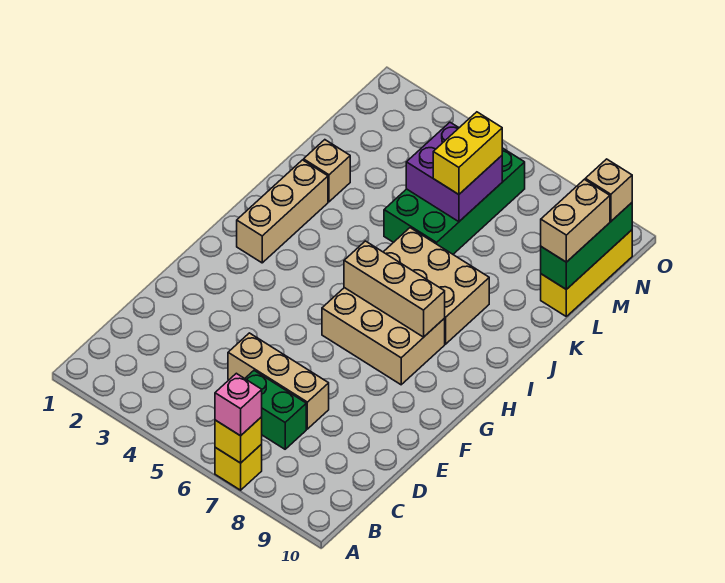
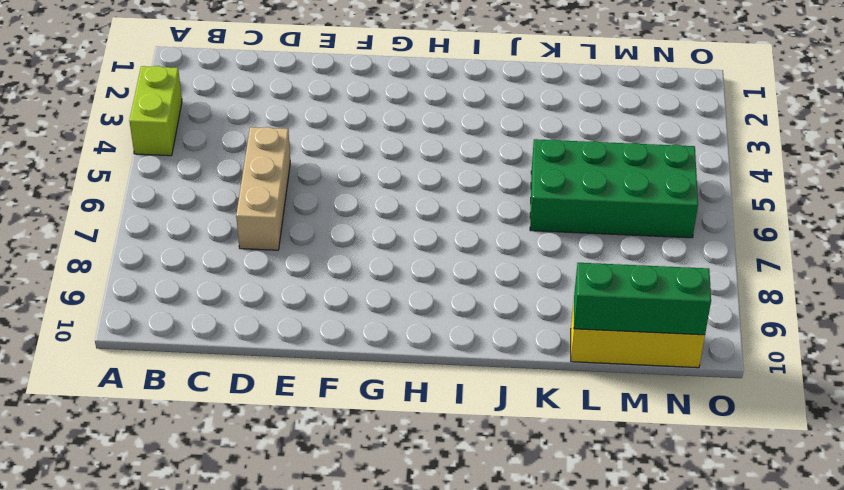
lime brick A3:A4 level 1 -> none
none -> yellow brick A7 level 1
none -> green brick C6:C7 level 1
none -> tan brick G6:H8 level 1

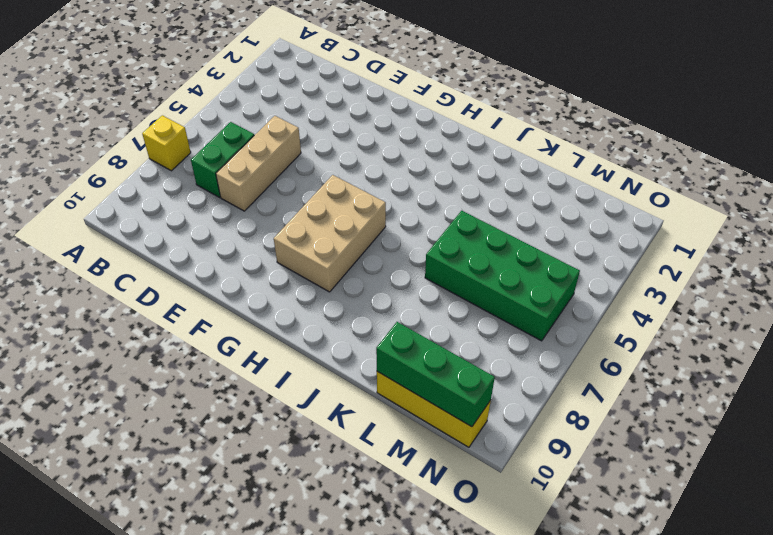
none -> tan brick H2:J2 level 1
none -> tan brick I6:J8 level 1
none -> tan brick K2 level 1

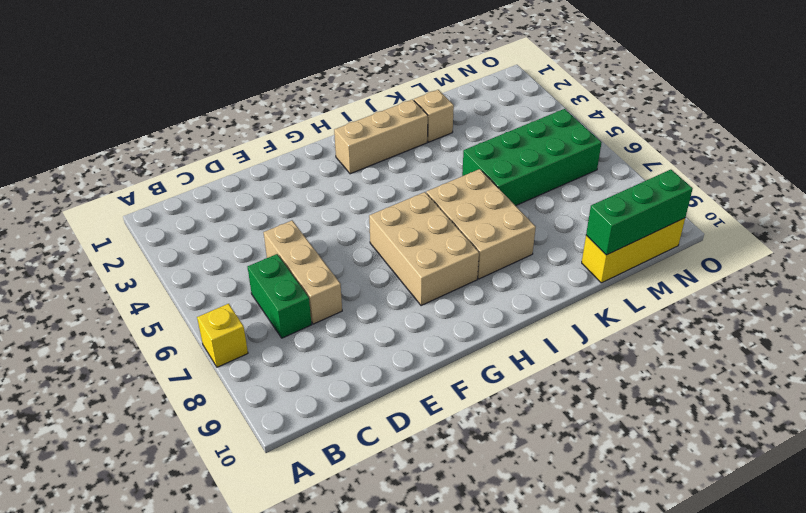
none -> yellow brick A7 level 2
none -> tan brick H6:H8 level 2
none -> purple brick L5:M6 level 2

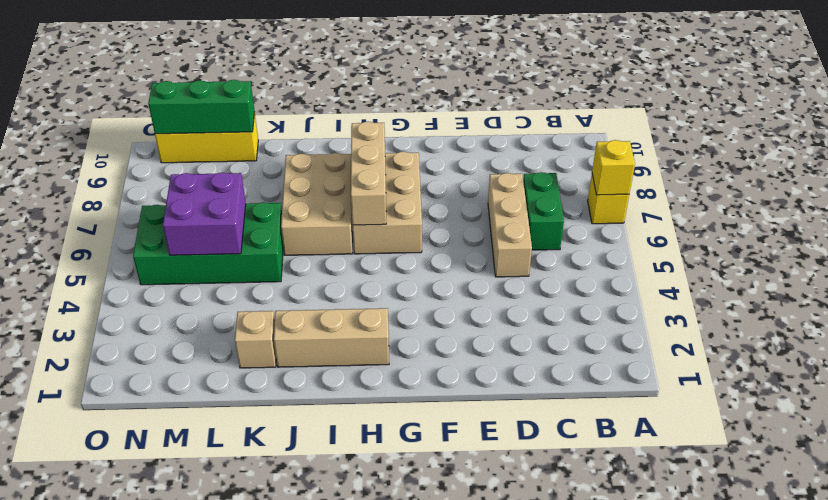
none -> pink brick A7 level 3
none -> yellow brick L6:M6 level 3
none -> tan brick L10:M10 level 3

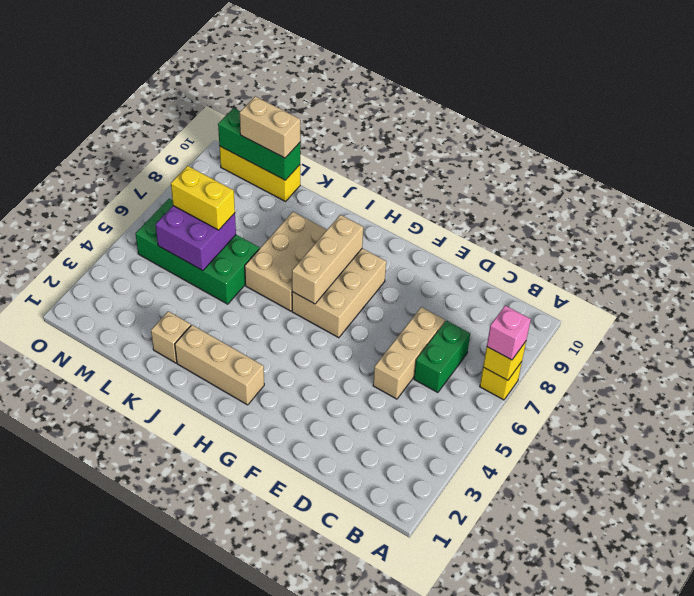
none -> tan brick N10 level 3

